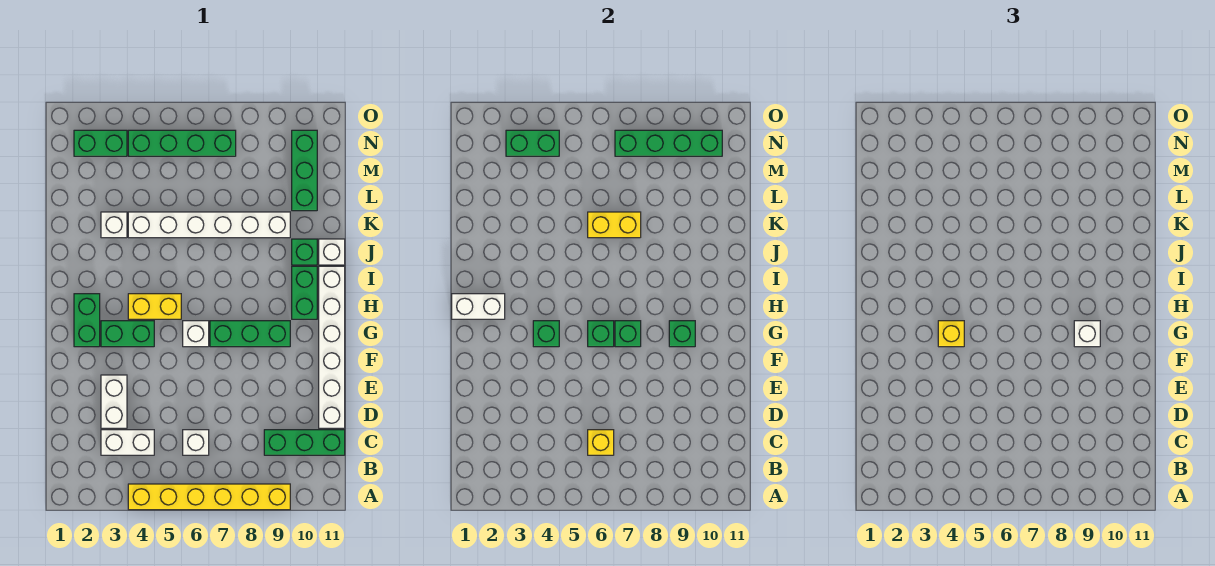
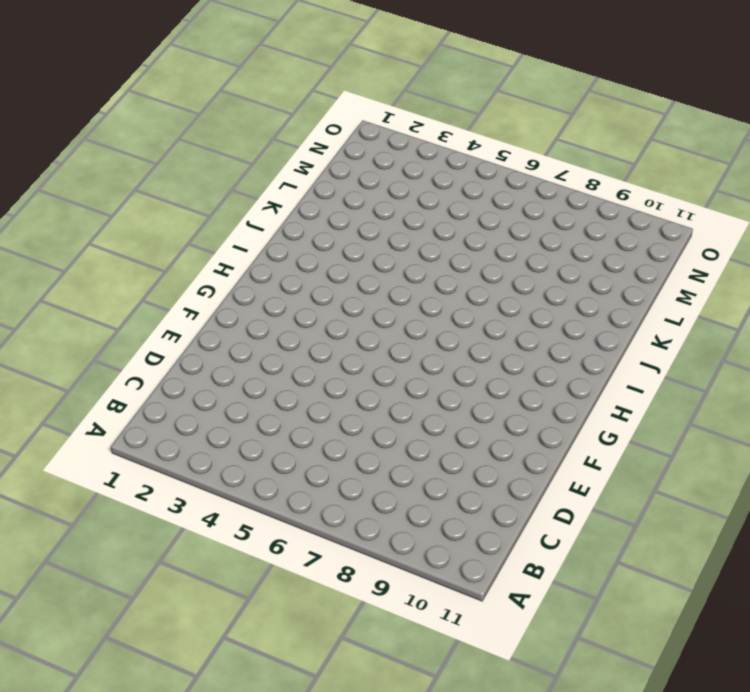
none -> yellow brick A4:A9 level 1
none -> white brick C3:C4 level 1
none -> white brick C6 level 1
none -> green brick C9:C11 level 1

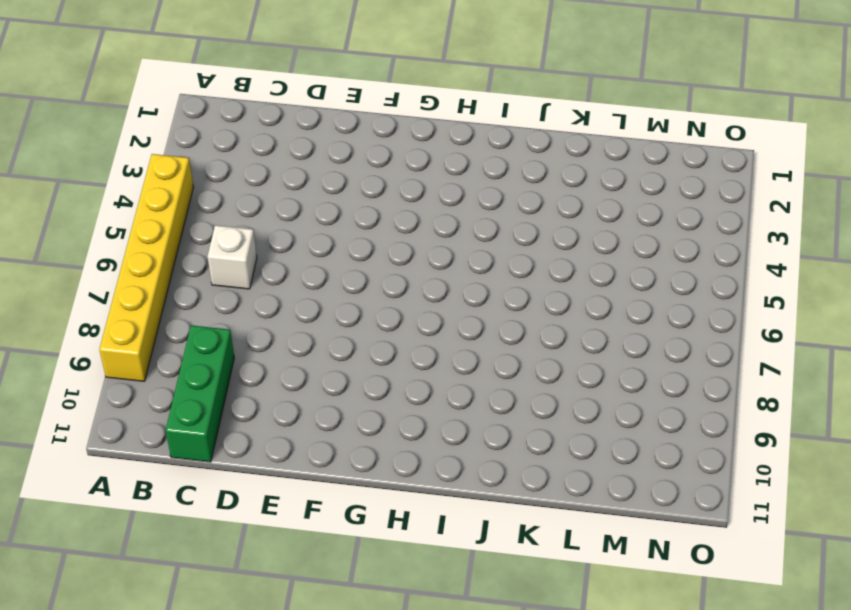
none -> white brick C3:C4 level 1
none -> white brick D3:E3 level 1
none -> white brick D11:I11 level 1
none -> green brick G2:H2 level 1

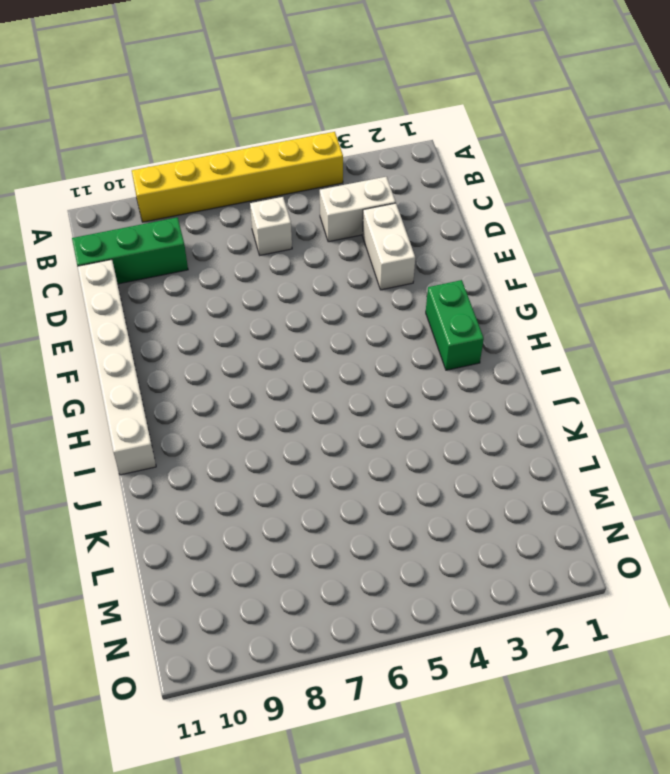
none -> green brick G3:G4 level 1
none -> white brick G6 level 1
none -> green brick G7:G9 level 1
none -> yellow brick H4:H5 level 1

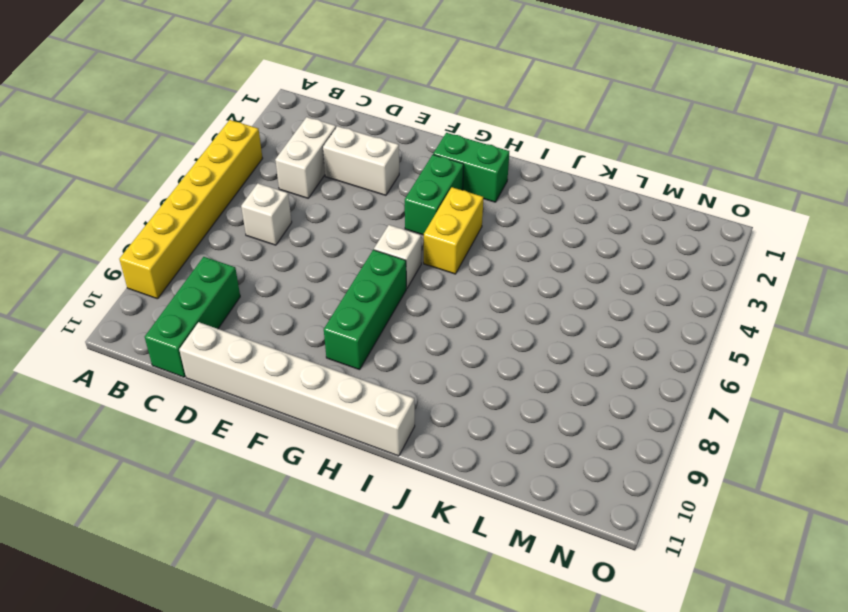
none -> green brick H10:I10 level 1
none -> green brick J10 level 1
none -> white brick J11 level 1
none -> white brick K3 level 1

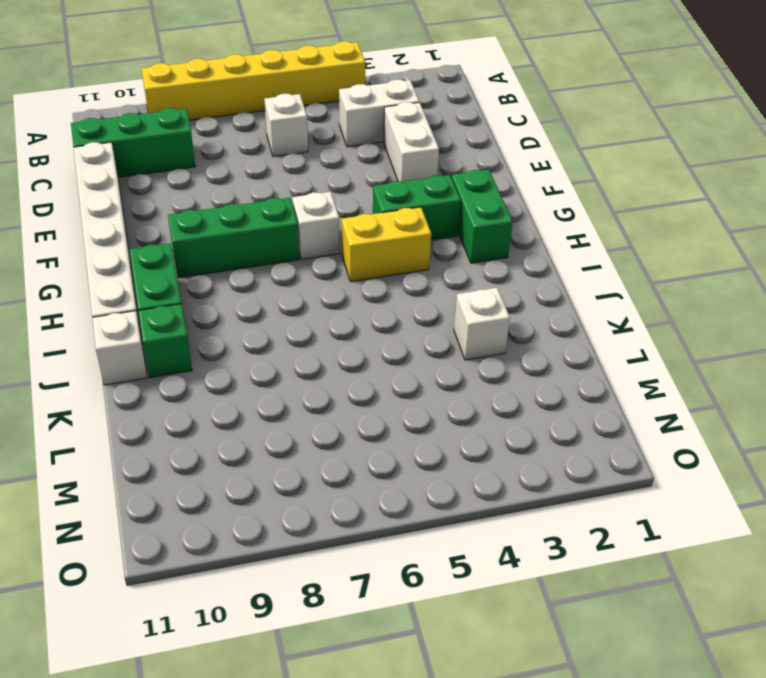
none -> white brick K4:K9 level 1
none -> green brick L10:N10 level 1
none -> green brick N2:N3 level 1
none -> green brick N4:N7 level 1

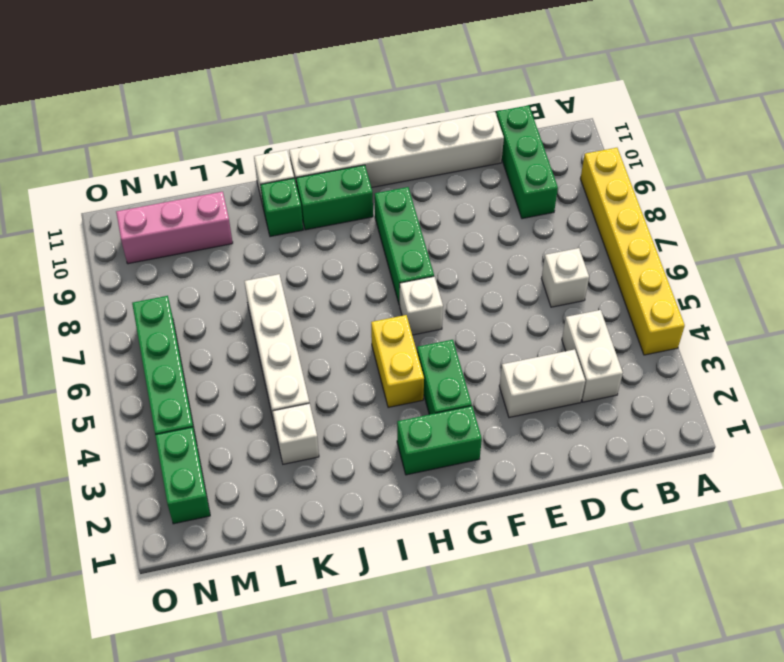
white brick K4:K7 level 1 -> white brick K4:K9 level 1
pink brick L10:N10 level 1 -> green brick L10:N10 level 1
none -> yellow brick C6 level 2
none -> green brick G4 level 2
none -> green brick G6 level 2
none -> green brick G7 level 2

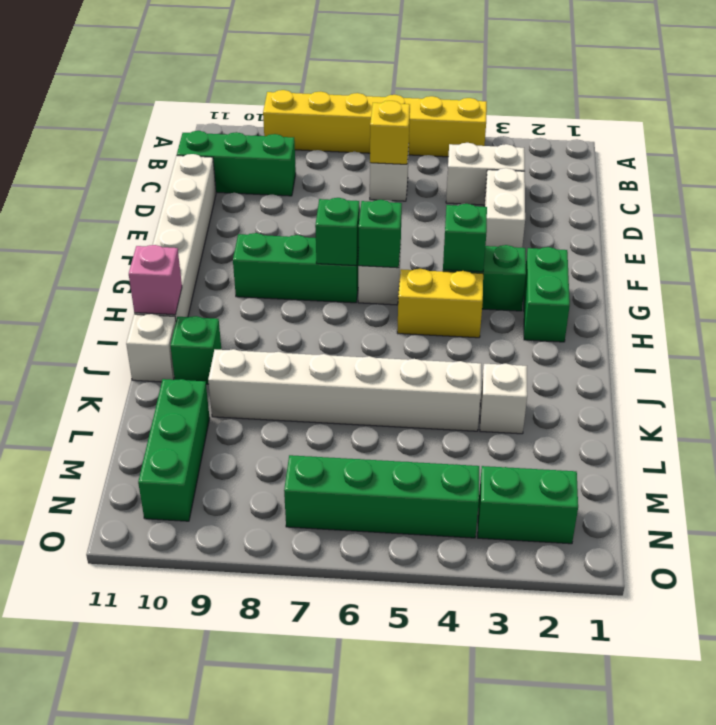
pink brick I11 level 2 -> none
none -> green brick H10:I10 level 1
none -> green brick G9 level 2
none -> white brick H1:H2 level 2
none -> yellow brick K6:K7 level 2

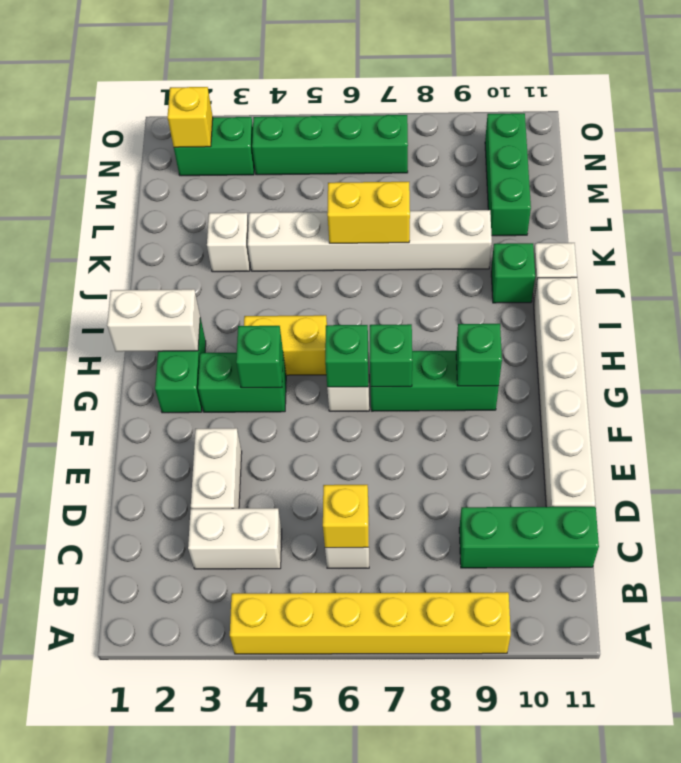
yellow brick N2 level 2 -> yellow brick G4 level 3
none -> green brick H10:I10 level 1
none -> green brick N3:N4 level 2
none -> green brick N7:N10 level 2
none -> white brick G9 level 3

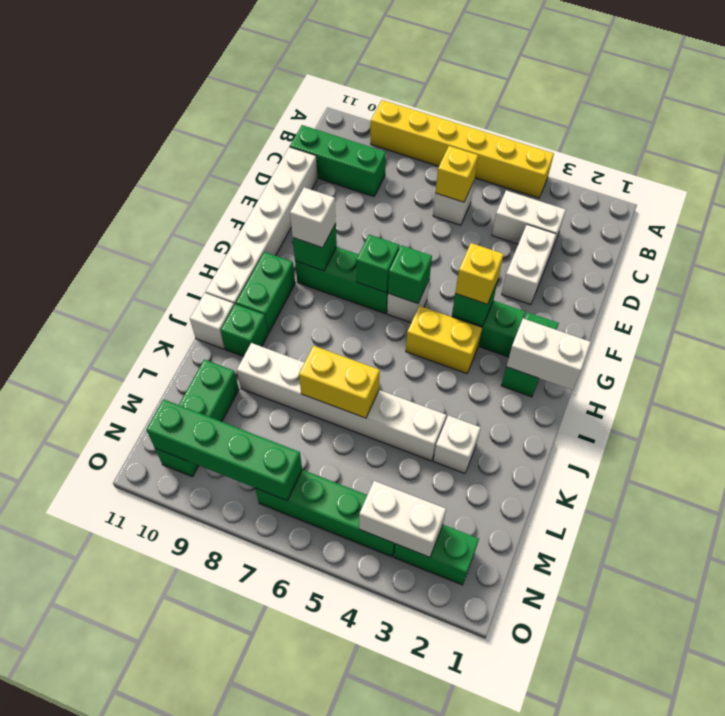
white brick N3:N4 level 2 -> green brick N3:N4 level 2

